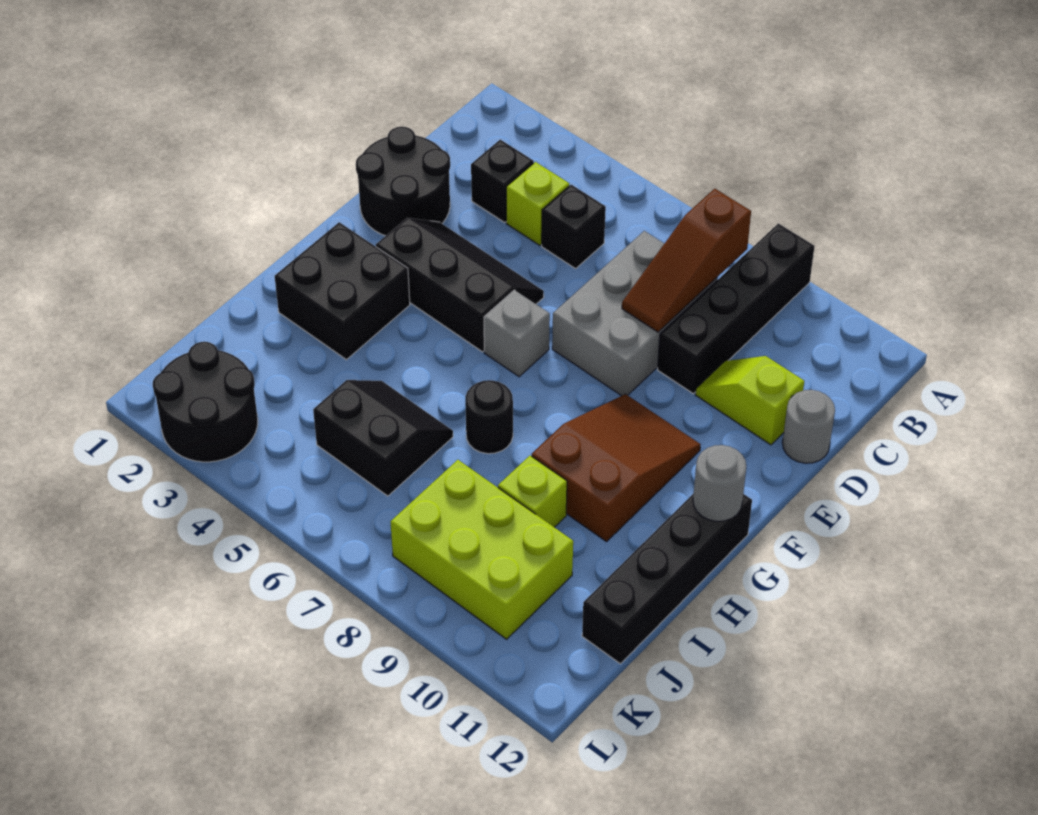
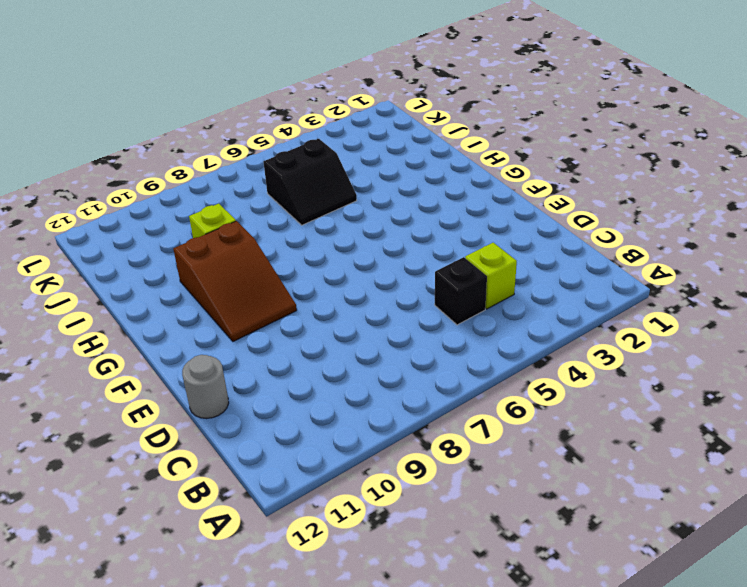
none -> black brick A9:D9 level 1
none -> black brick C3 level 1
none -> grey brick C7:E8 level 1

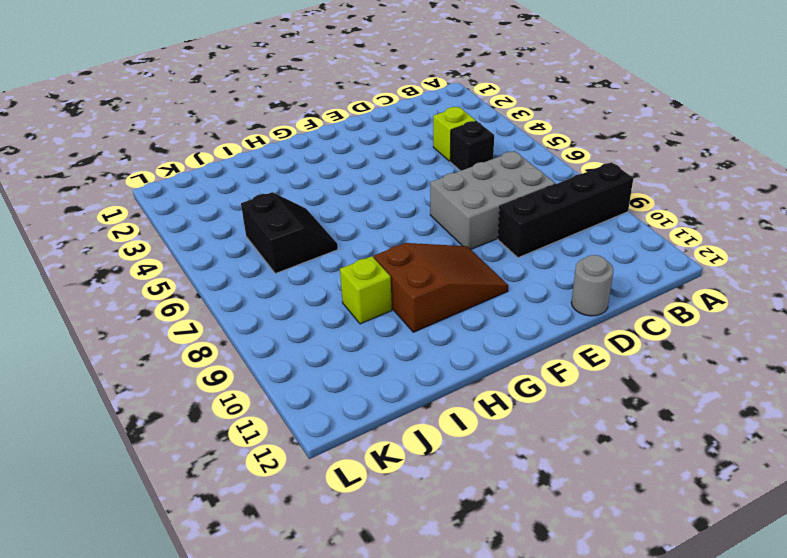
none -> black brick C3 level 1
none -> black round brick D1:E2 level 1
none -> lime slope D10:D11 level 1 top 11

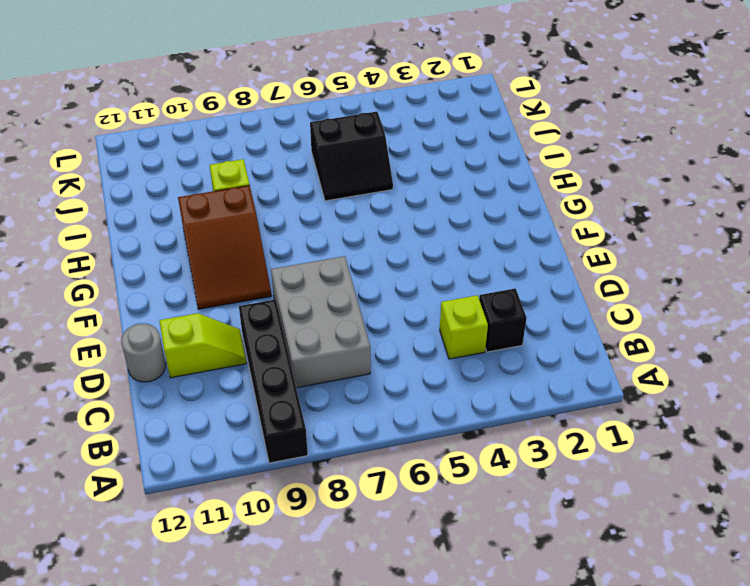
none -> black brick C5 level 1
none -> black round brick D1:E2 level 1
none -> black slope E3:F5 level 1 top F

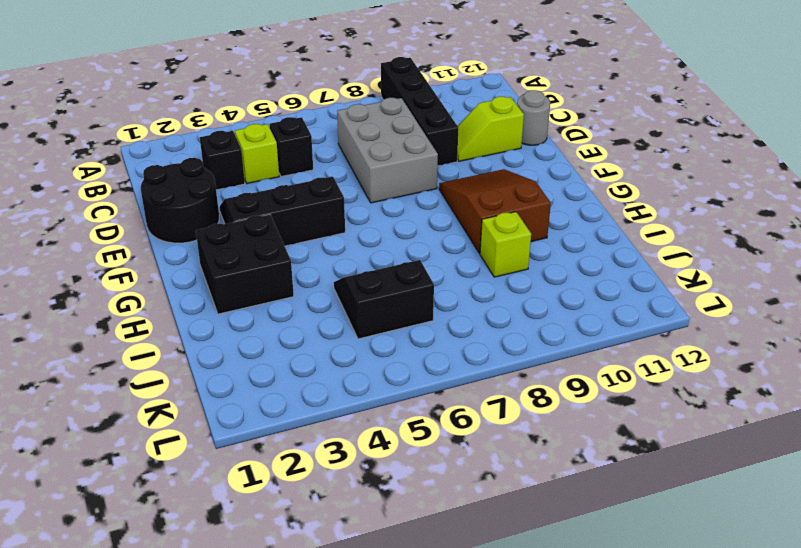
none -> grey brick F6 level 1
none -> black brick G12:J12 level 1
none -> black round brick H7 level 1

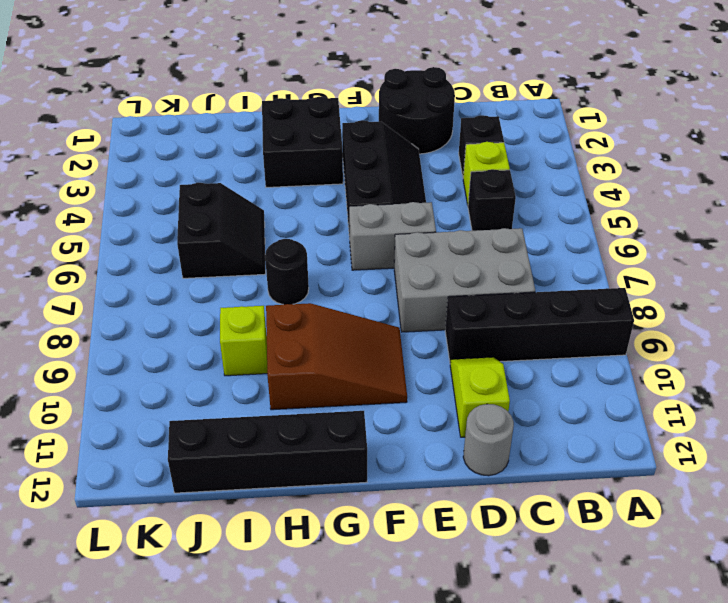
grey brick E6:F6 level 1 -> grey brick F6 level 1
none -> lime brick J8:K10 level 1
none -> black round brick K2:L3 level 1
none -> brown slope B8:D8 level 2 top B

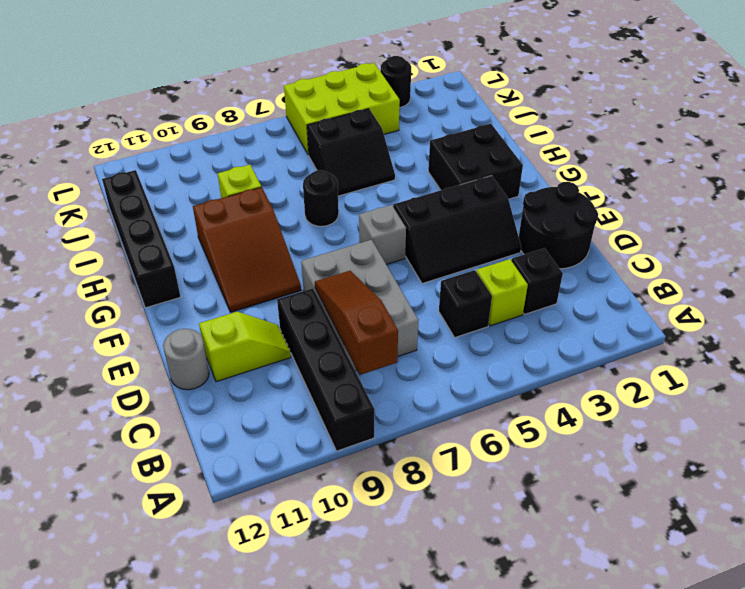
lime brick K4:L6 level 1 -> lime brick J8:K10 level 1
black round brick L3 level 1 -> black round brick K2:L3 level 1
none -> grey round brick G12 level 2

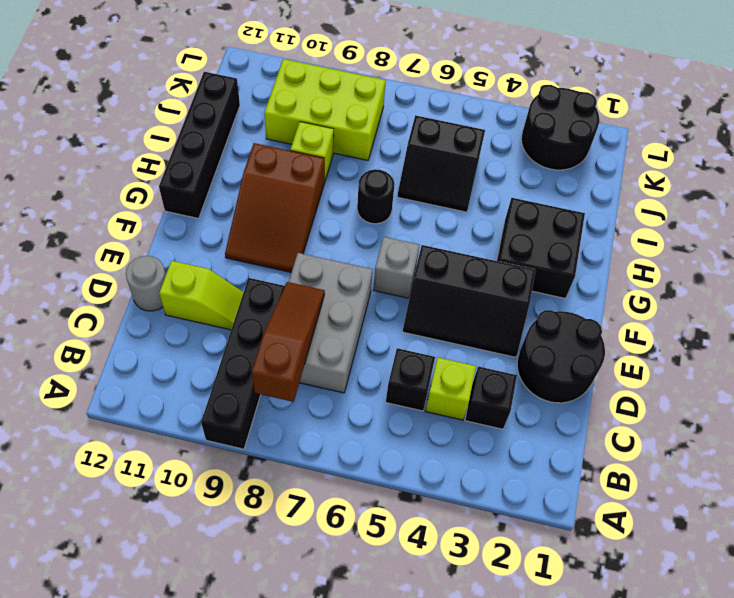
none -> grey round brick G12 level 2

